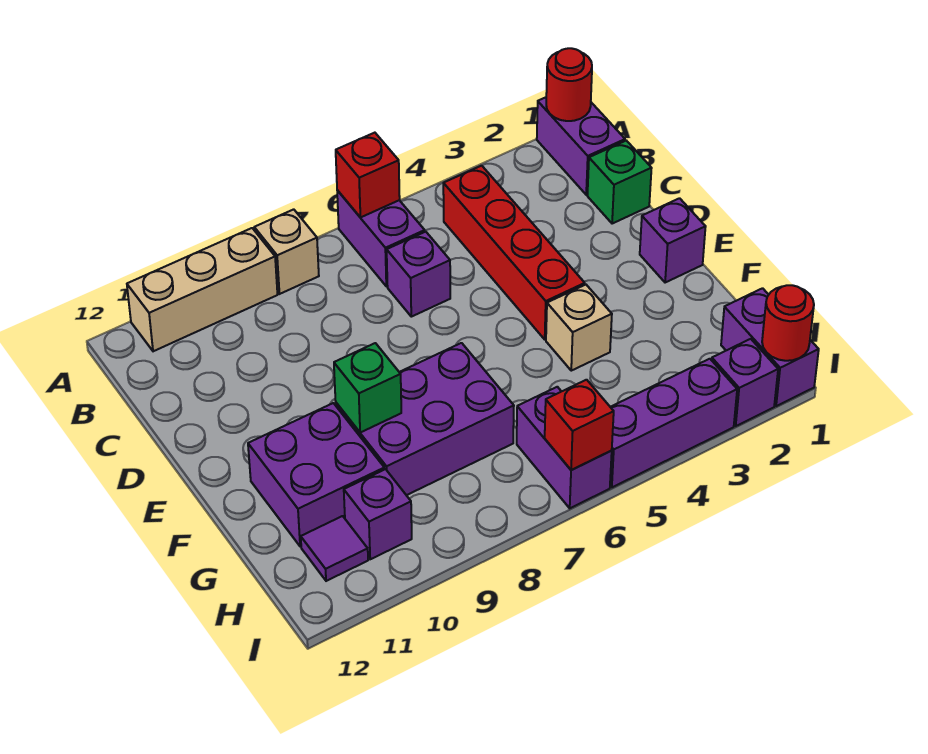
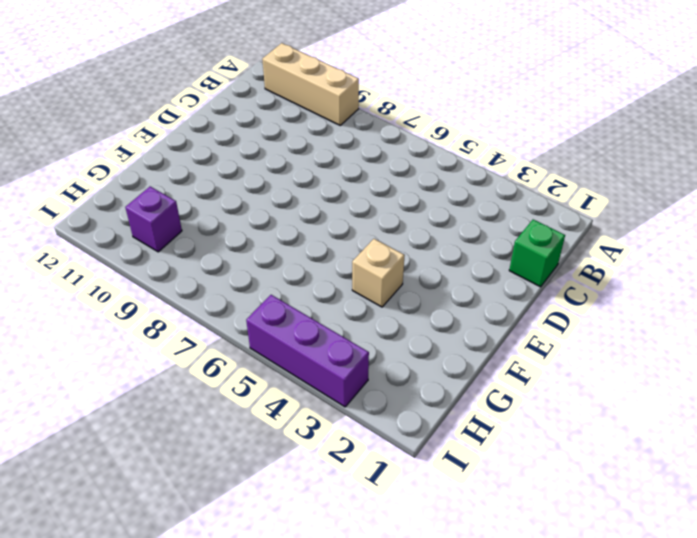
none -> purple brick A1:B1 level 1
none -> purple brick A6:B6 level 1
none -> tan brick A8 level 1

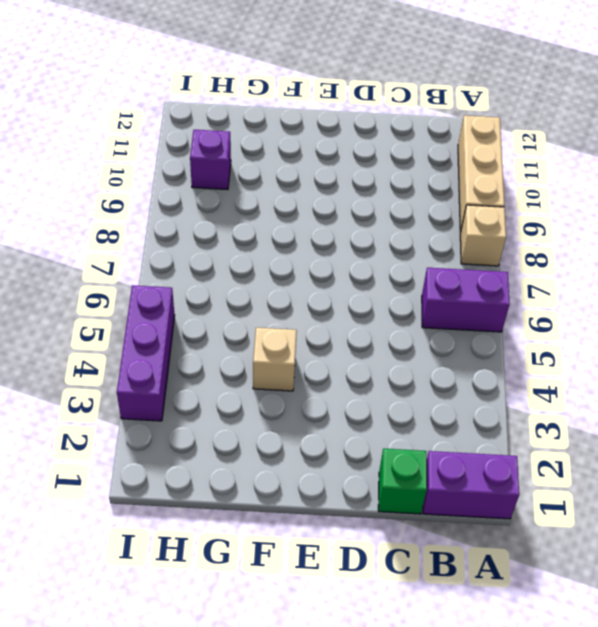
none -> red brick B4:E4 level 1
none -> purple brick C6 level 1
none -> purple brick E1 level 1

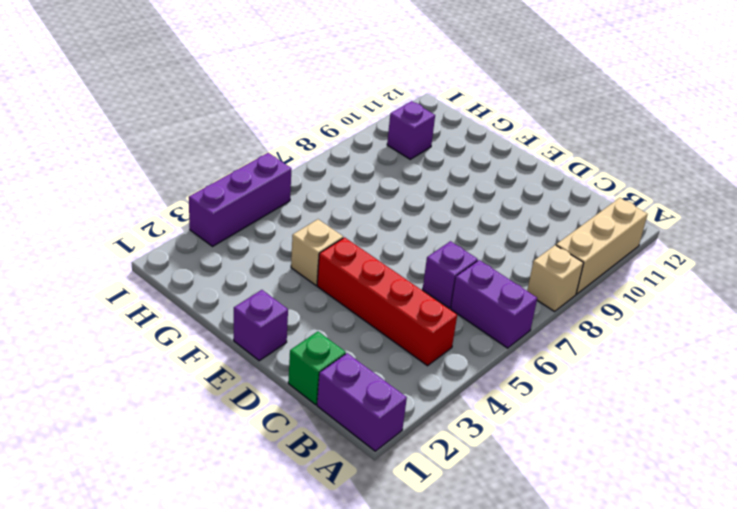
none -> purple brick F7:G9 level 1
none -> purple brick F10:G11 level 1
none -> purple brick H1:I1 level 1

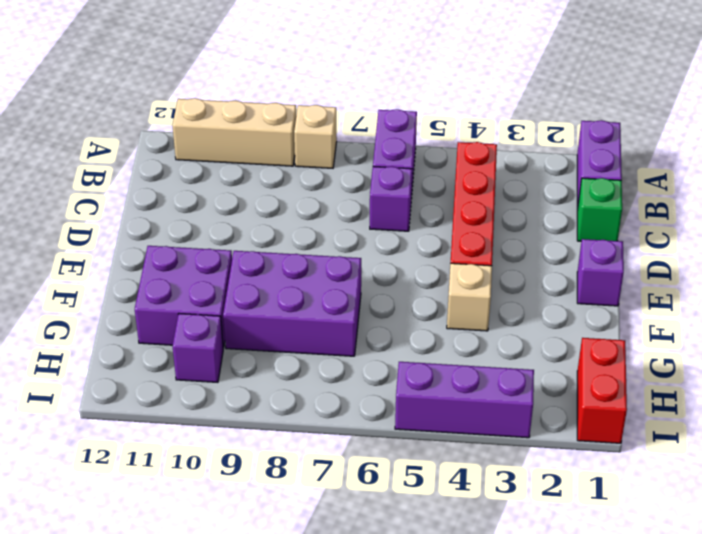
red brick H1:I1 level 1 -> purple brick H1:I1 level 1
none -> purple brick H6:I6 level 1
none -> purple tile H11 level 1
none -> purple brick I2 level 1

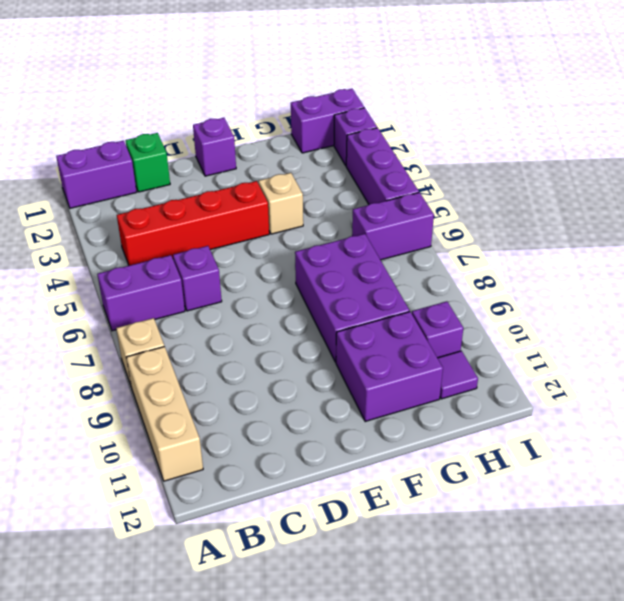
none -> red round brick A1 level 2
none -> red brick A6 level 2
none -> green brick F9 level 2

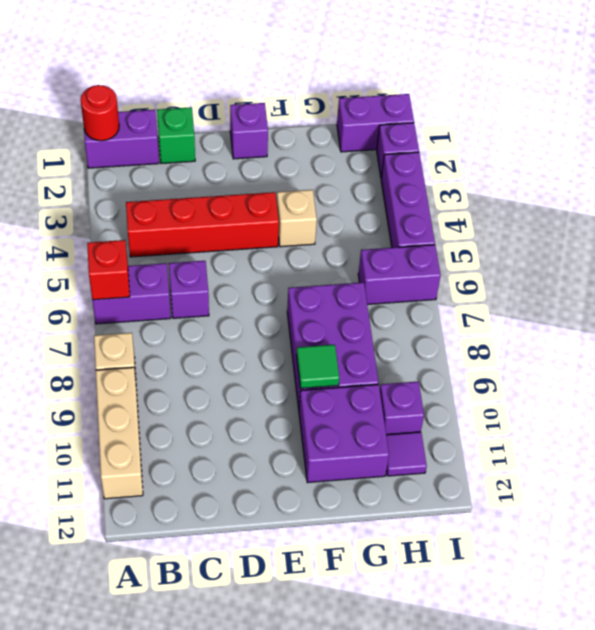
green tile F9 level 2 -> green brick F9 level 2
none -> red round brick I1 level 2
none -> red brick I6 level 2

